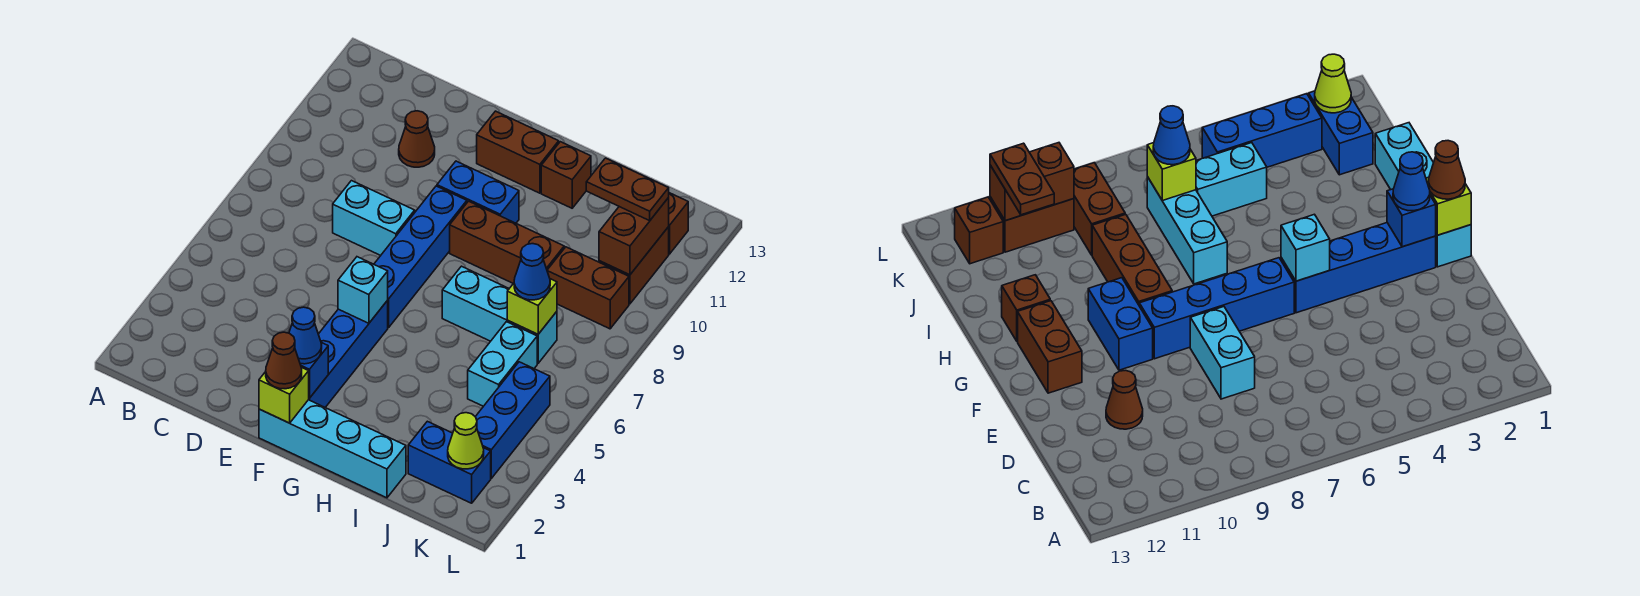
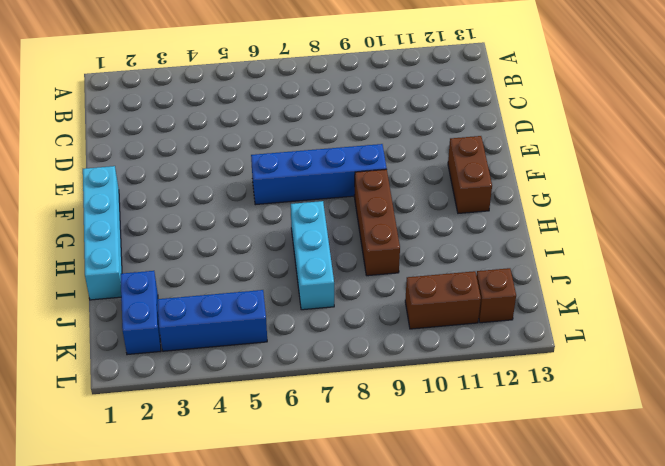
none -> cyan brick D8:E8 level 1
none -> brown cone D11 level 1
none -> blue brick F2:F5 level 1

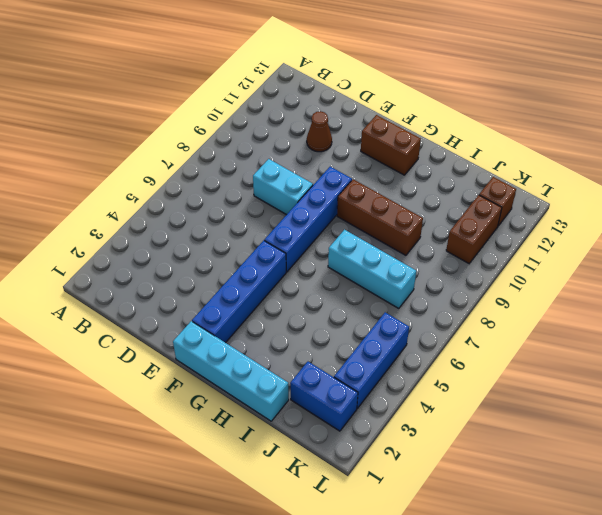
none -> blue brick F10:G10 level 1
none -> brown brick H12 level 1
none -> cyan brick J5:J6 level 1

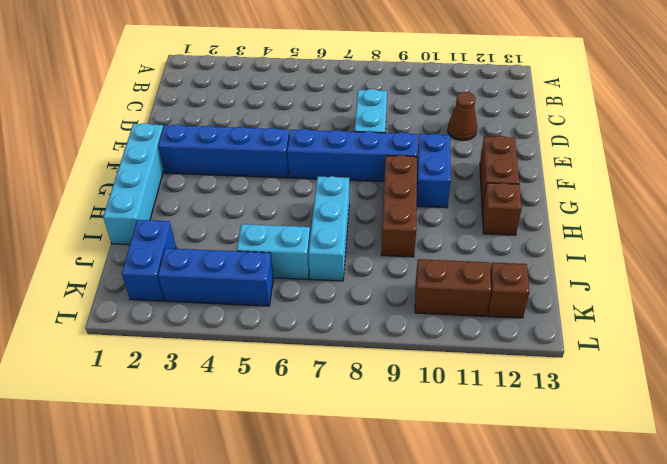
none -> brown brick J9:K9 level 1
none -> lime brick F1 level 2
none -> blue brick F2 level 2

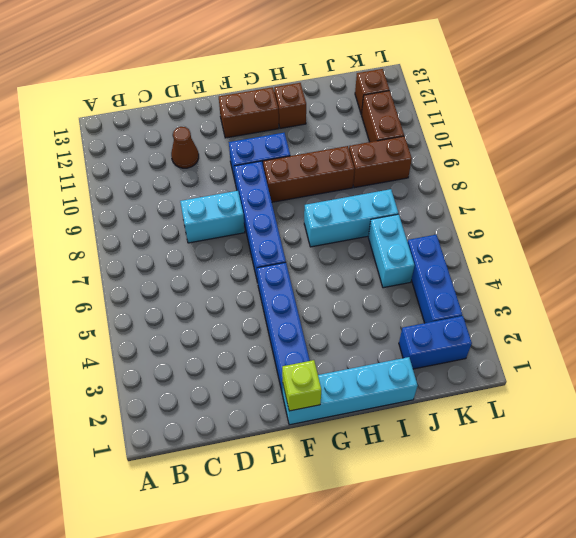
none -> blue brick F2 level 2
none -> cyan brick F5 level 2
none -> lime brick J7 level 2

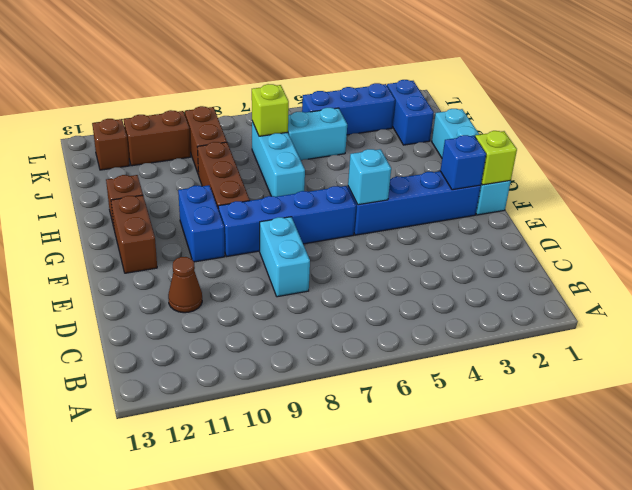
none -> lime cone K2 level 2
none -> brown brick K10:K11 level 2
none -> brown cone F1 level 3

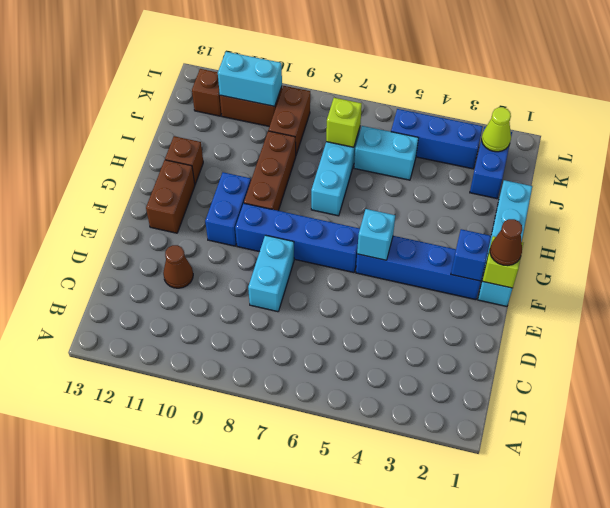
cyan brick K10:K11 level 2 -> brown brick K10:K11 level 2
none -> blue cone F2 level 3
none -> blue cone J7 level 3
none -> brown plate J11:K11 level 3

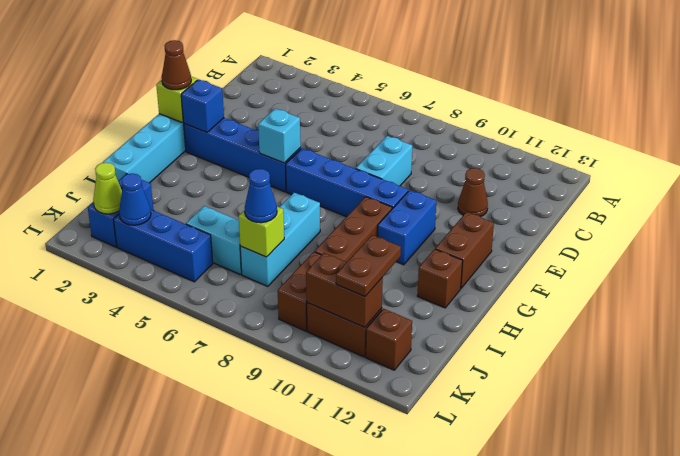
blue cone K3 level 2 -> blue cone F2 level 3

